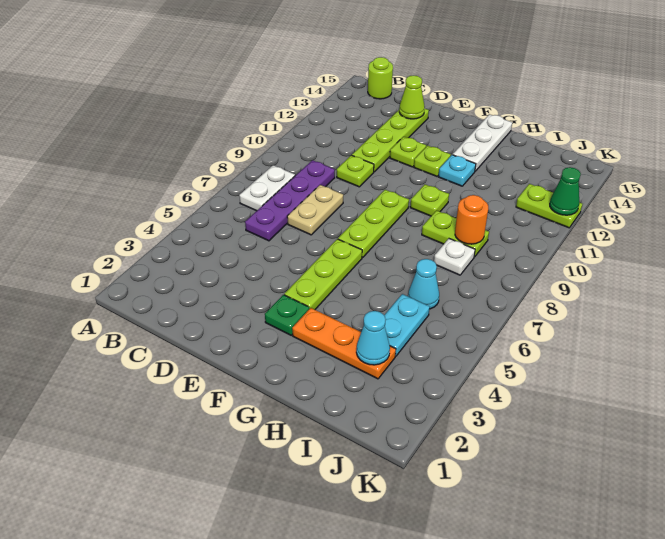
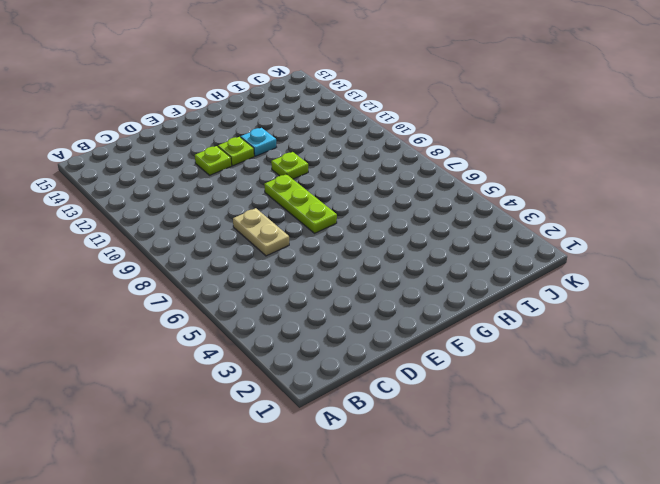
none -> white plate B7:B8 level 1
none -> lime round brick B15 level 1
none -> purple plate C6:C9 level 1

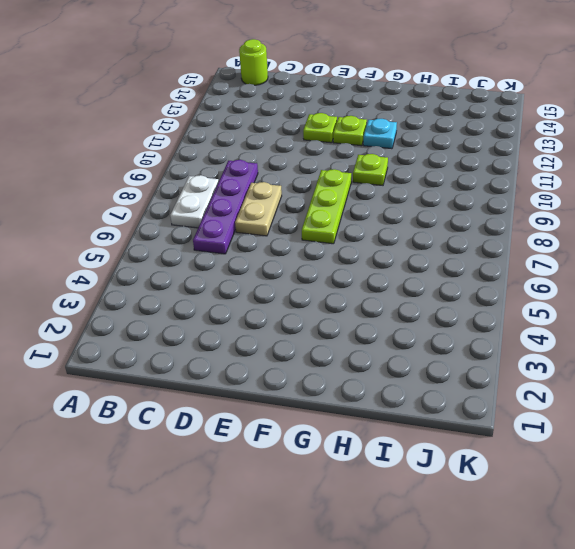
none -> lime plate D10 level 1
none -> lime plate D11:D14 level 1
none -> green plate F3 level 1

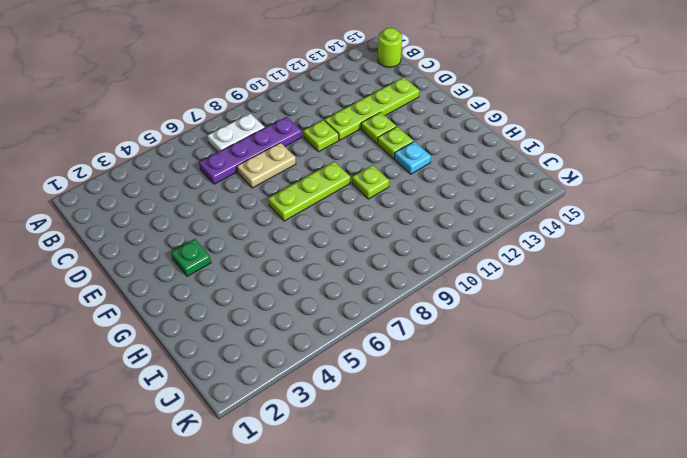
none -> lime plate F4:F6 level 1
none -> orange plate G3:I3 level 1
none -> white plate G13:G15 level 1

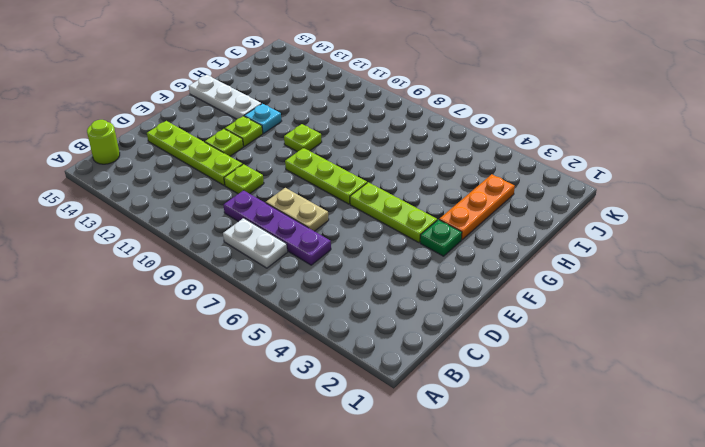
none -> lime plate H9:I9 level 1
none -> cyan plate I4:I5 level 1
none -> cyan cone I6 level 1

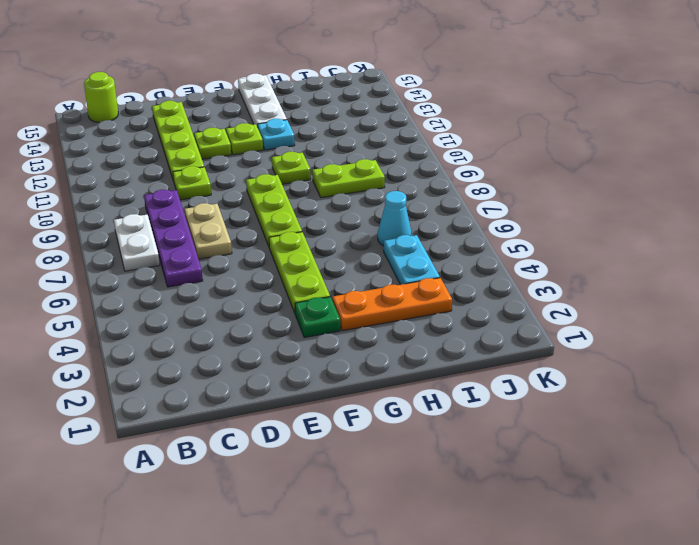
none -> white plate I8 level 1
none -> lime plate J12:K12 level 1
none -> lime cone D14 level 2

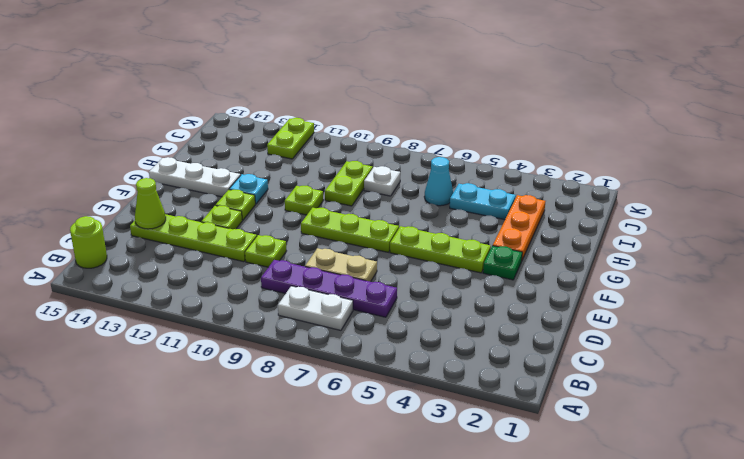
none -> cyan cone I3 level 2
none -> orange round brick I9 level 2
none -> green cone K12 level 2

